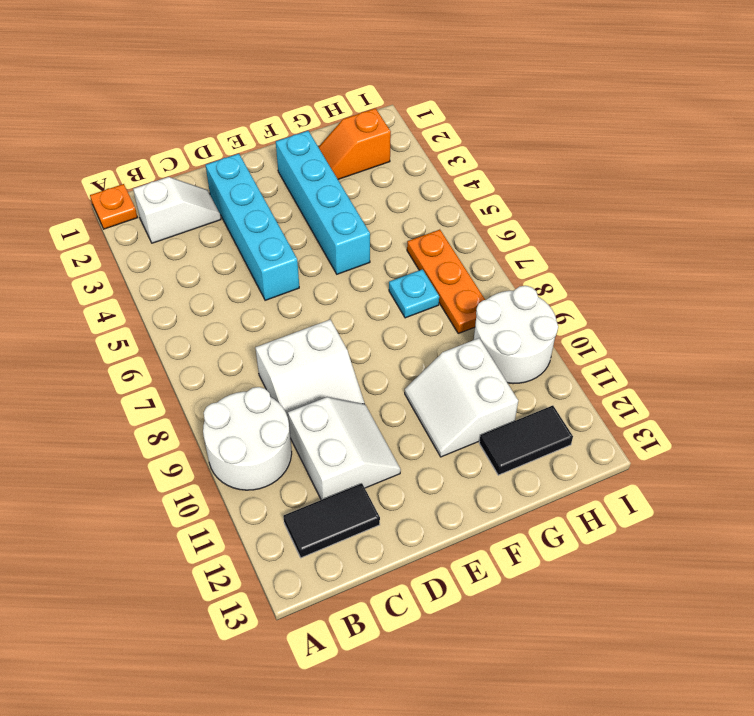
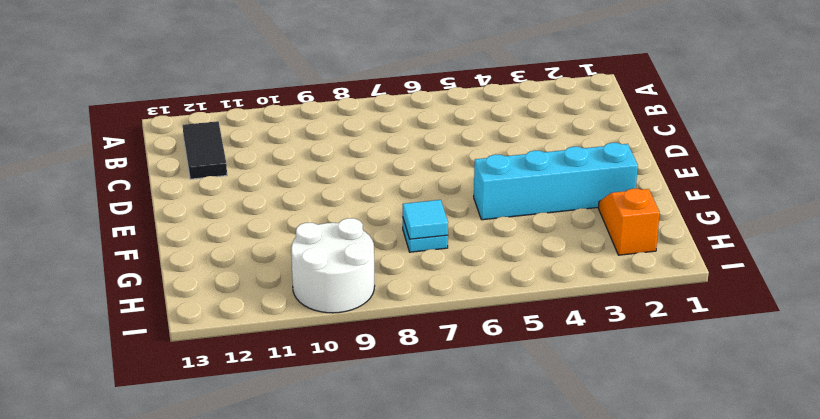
cyan tile G7 level 2 -> none
none -> orange plate A1 level 1
none -> white round brick A9:B10 level 1
none -> white slope B2:C2 level 1 top B

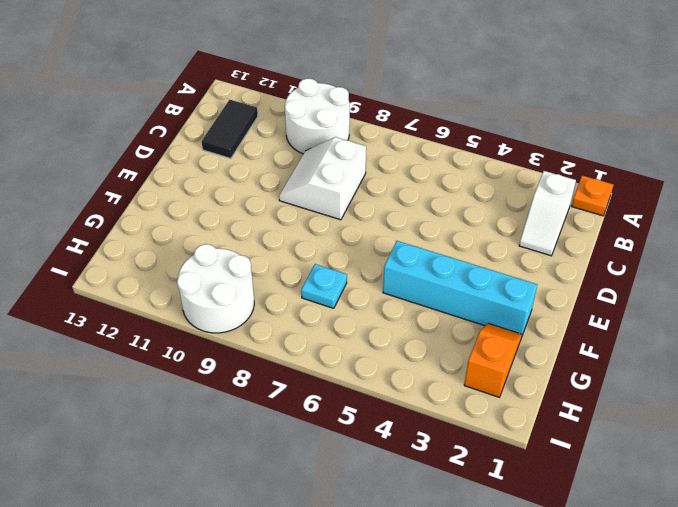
none -> white slope C10:D11 level 1 top C
none -> cyan brick D2:D5 level 1
none -> white slope F10:G11 level 1 top G

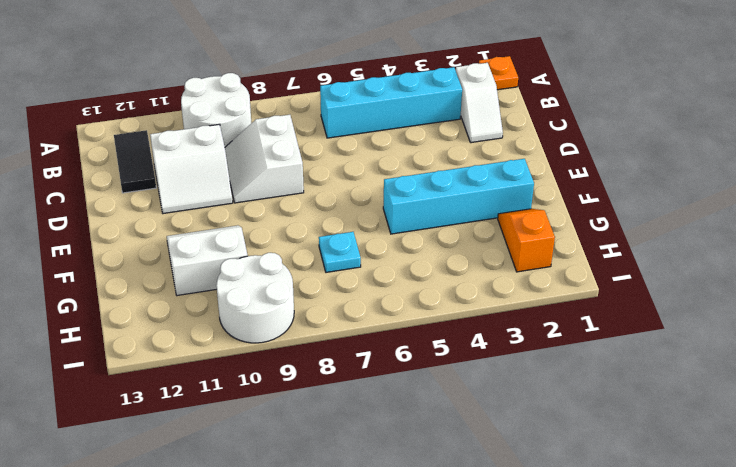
cyan brick B3:B6 level 1 -> cyan brick D2:D5 level 1
none -> black tile G12:H12 level 1
none -> orange plate H6:H8 level 1

